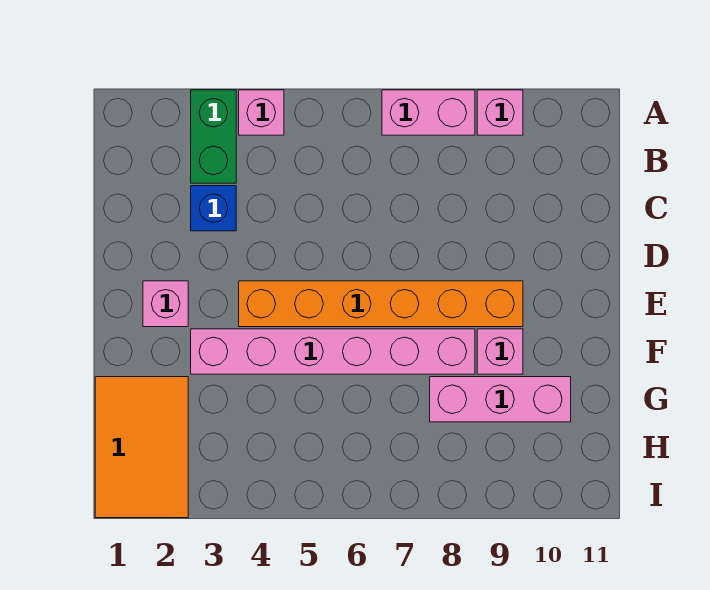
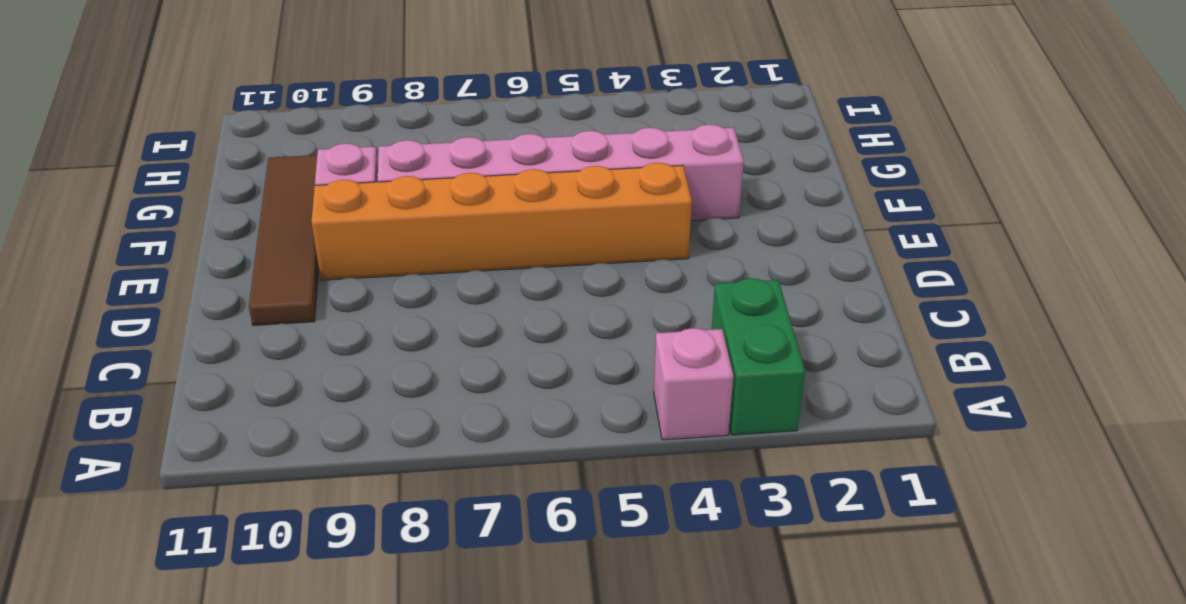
brown tile D10:G10 level 1 -> pink brick G8:G10 level 1
none -> pink brick A7:A8 level 1
none -> pink brick A9 level 1

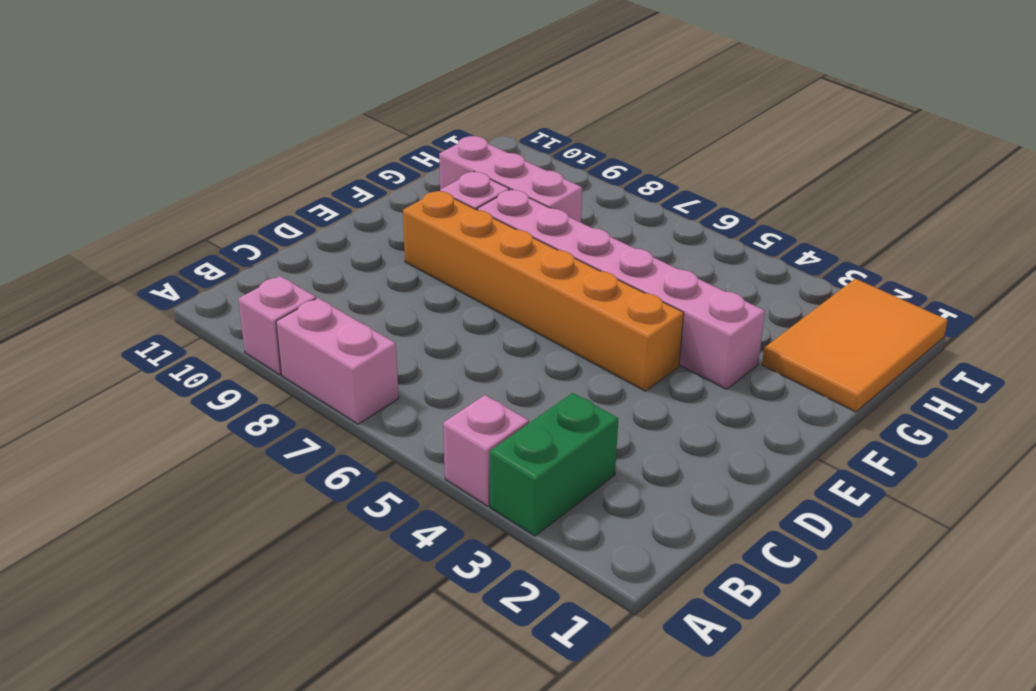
none -> blue brick C3 level 1
none -> pink brick E2 level 1

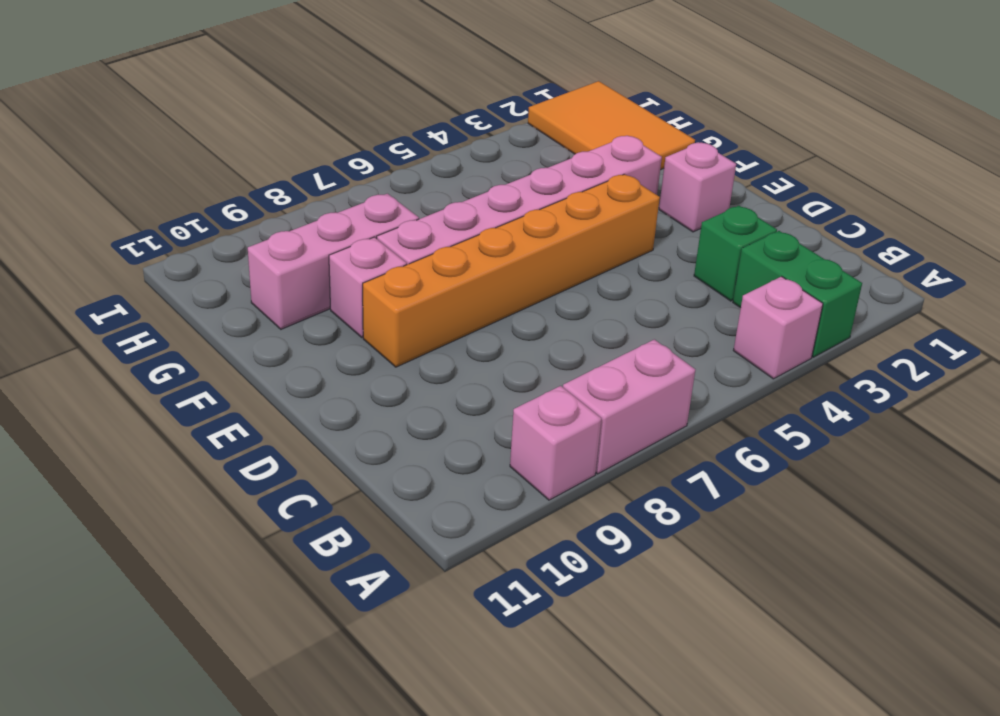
green brick C3 level 1 -> blue brick C3 level 1

